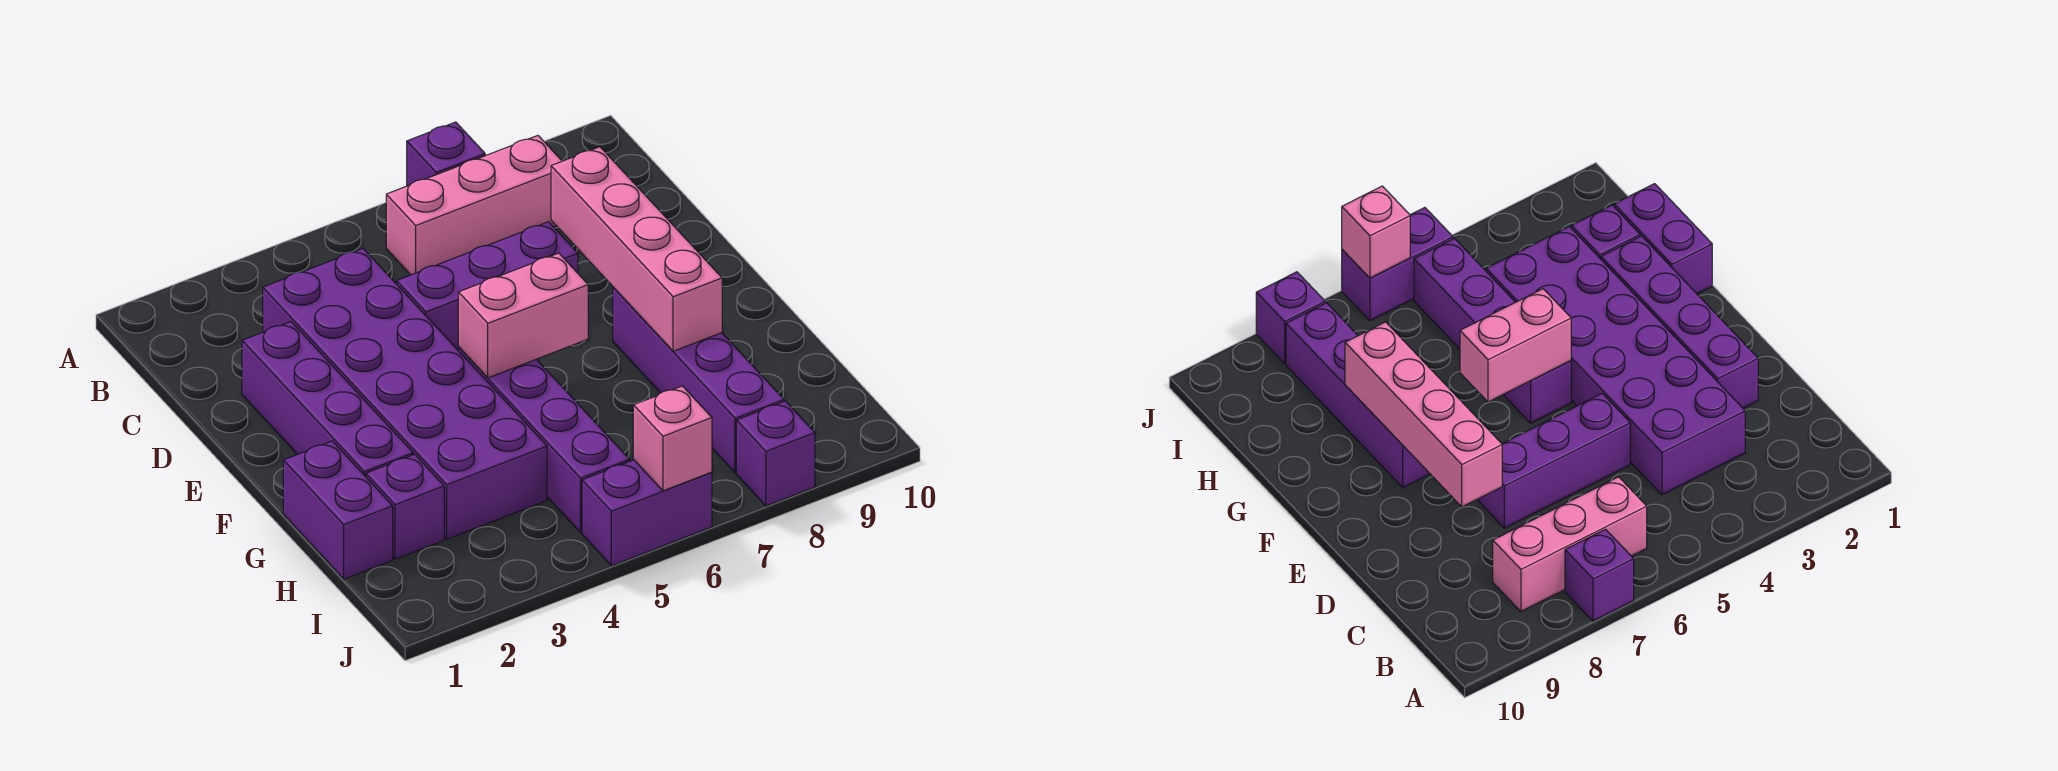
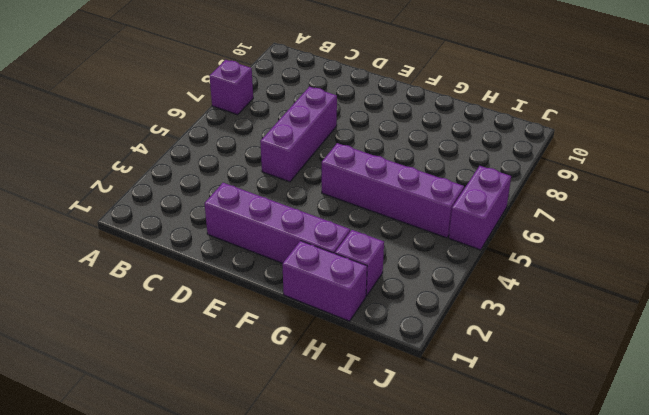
none -> pink brick B6:B8 level 1
none -> purple brick C3:H4 level 1
none -> purple brick F8:I8 level 1

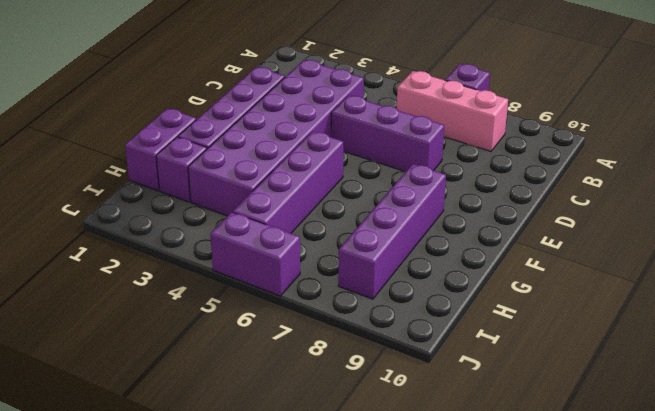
none -> purple brick J8 level 1
none -> pink brick D8:G8 level 2
none -> pink brick F5:F6 level 2

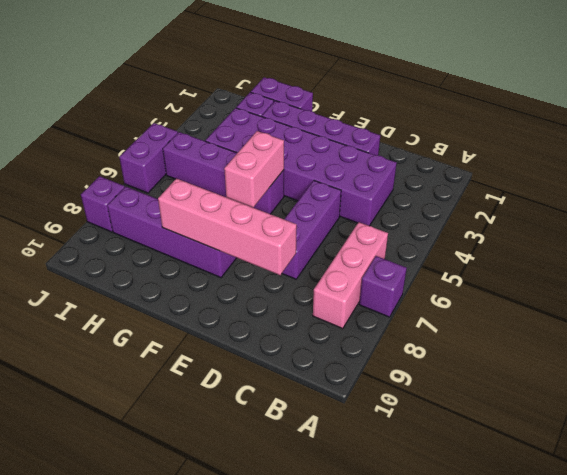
none -> pink brick J6 level 2

